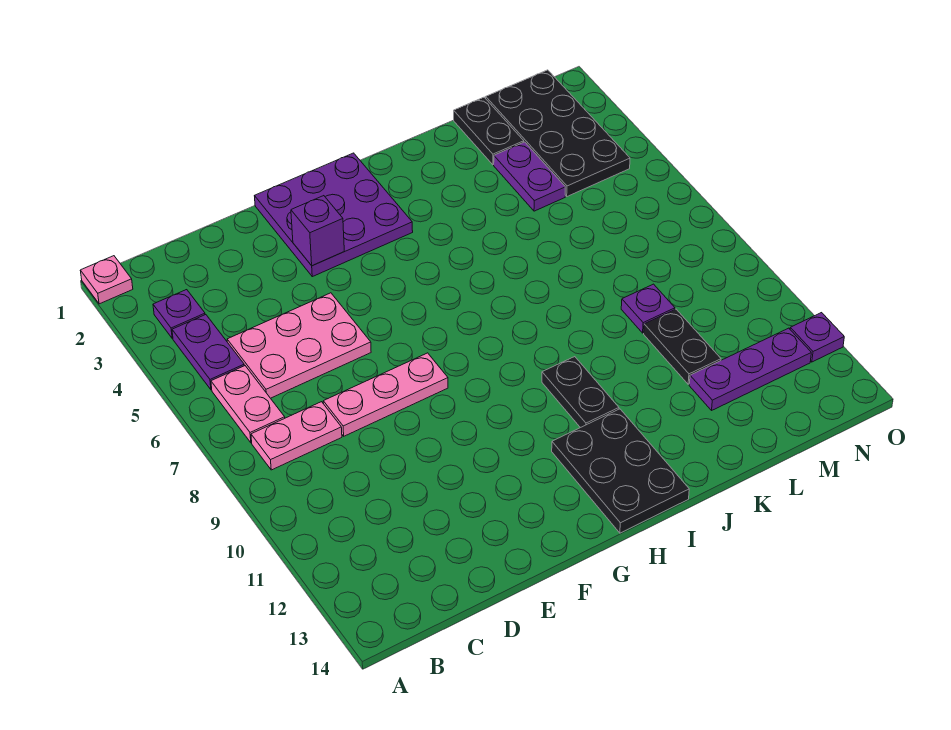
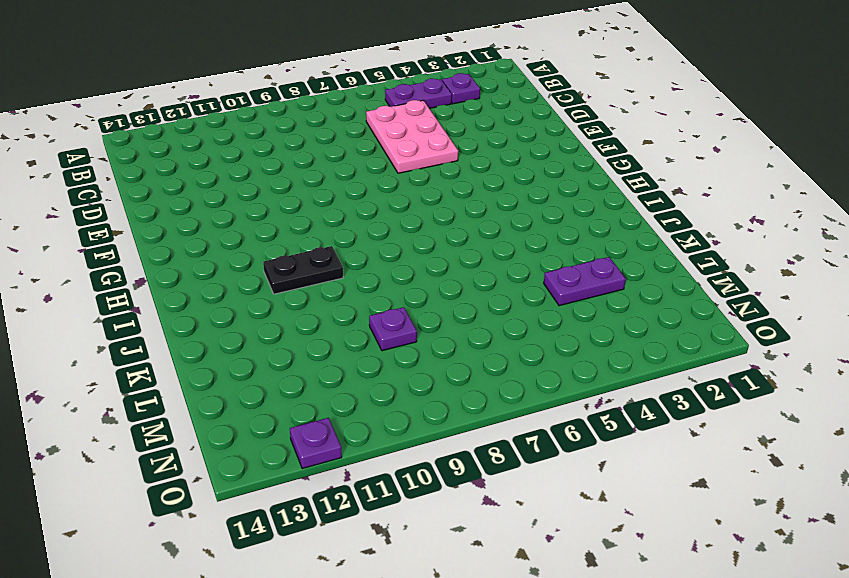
none -> pink plate A1 level 1
none -> pink plate B6:B7 level 1
none -> pink plate B8:C8 level 1

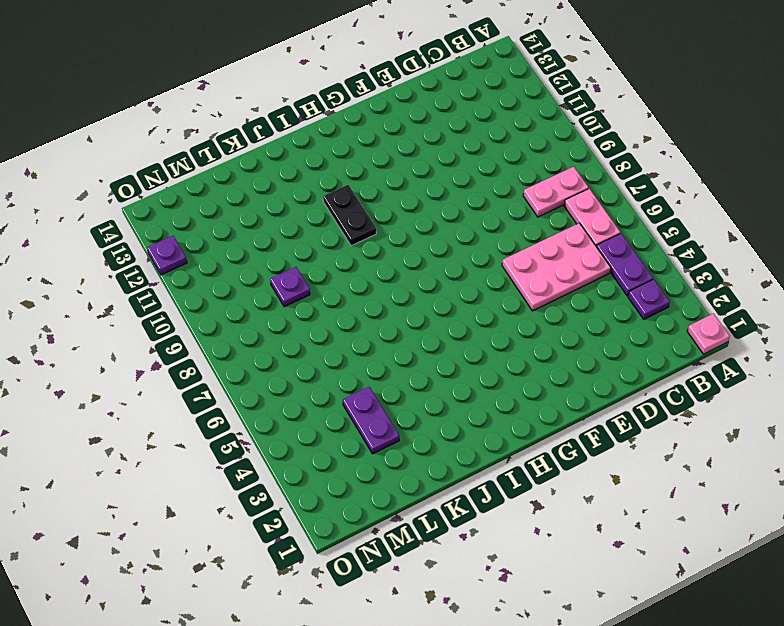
none -> pink plate D8:F8 level 1
none -> purple plate F1:H3 level 1
none -> black plate H12:I14 level 1

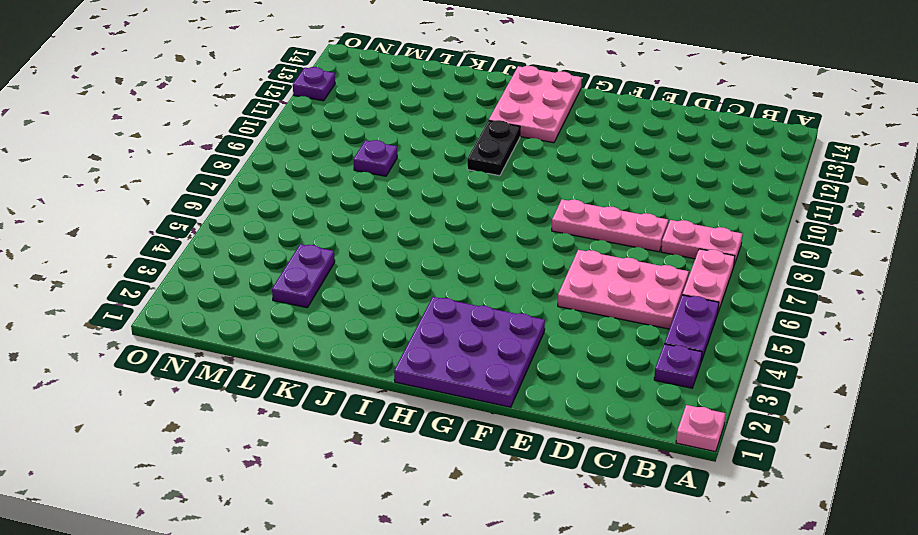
pink plate H12:I14 level 1 -> black plate H12:I14 level 1
none -> black plate L1:L2 level 1
none -> black plate L10:L11 level 1
none -> purple plate L12:N12 level 1

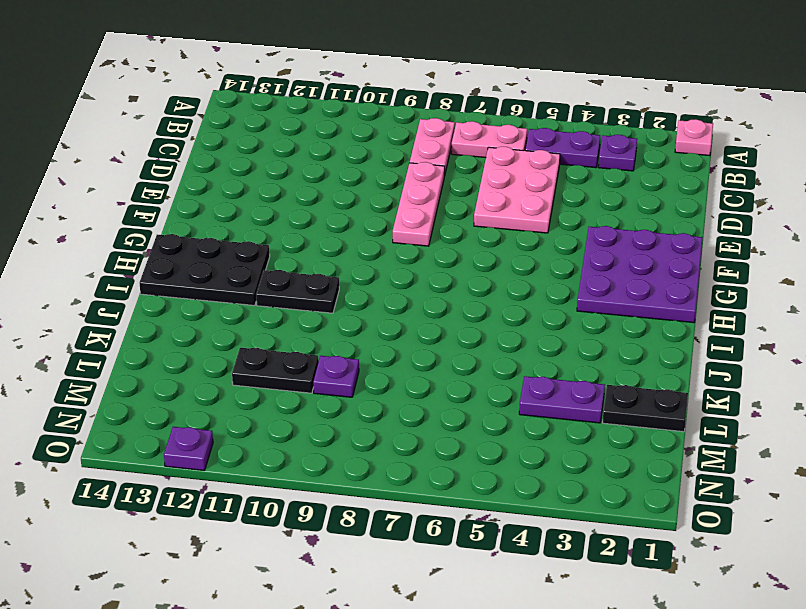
none -> purple plate L12:N12 level 1
none -> black plate M1:N4 level 1
none -> purple brick F3 level 2

